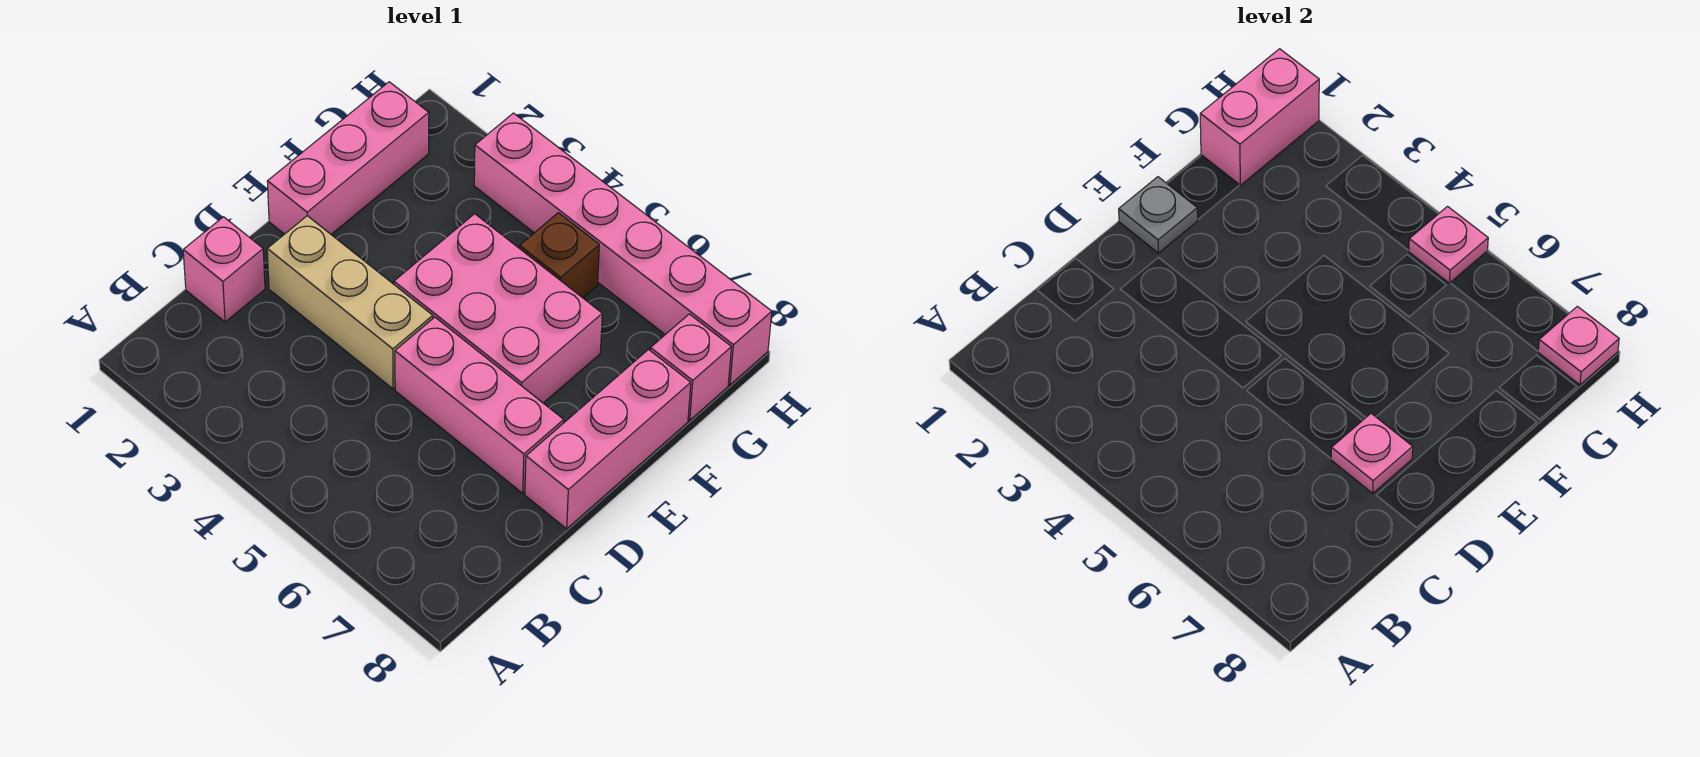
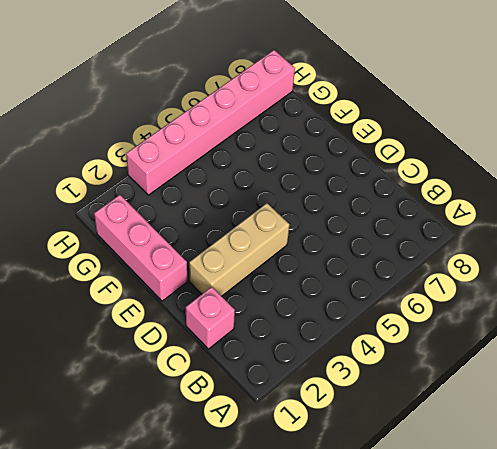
none -> pink brick D5:D7 level 1
none -> pink brick D8:F8 level 1
none -> pink brick E4:F6 level 1

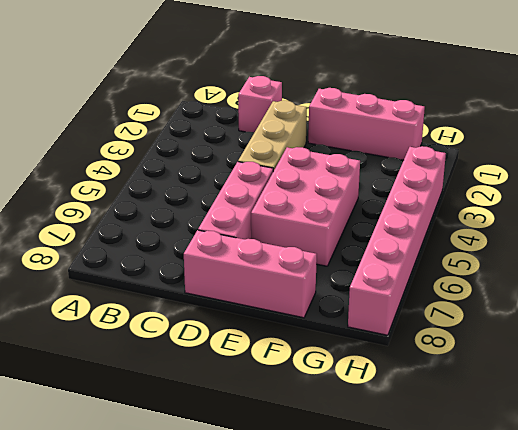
none -> brown brick G5 level 1
none -> pink brick G8 level 1
none -> pink plate D7 level 2

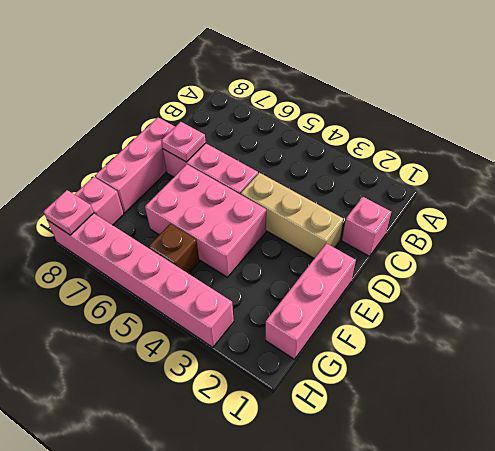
none -> grey plate E1 level 2
none -> pink brick G1:H1 level 2
none -> pink plate H5 level 2

